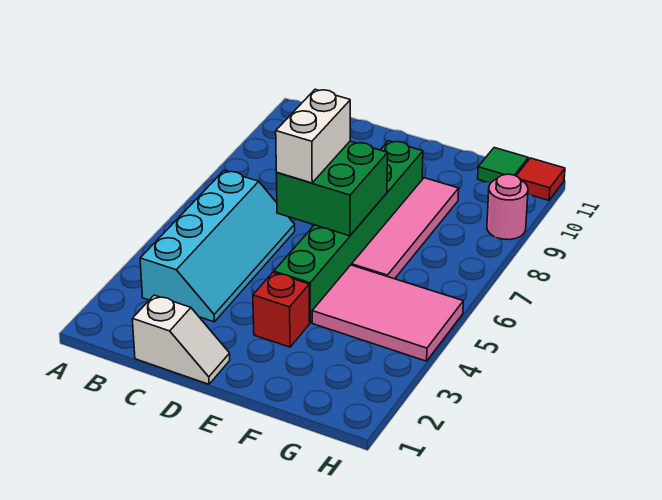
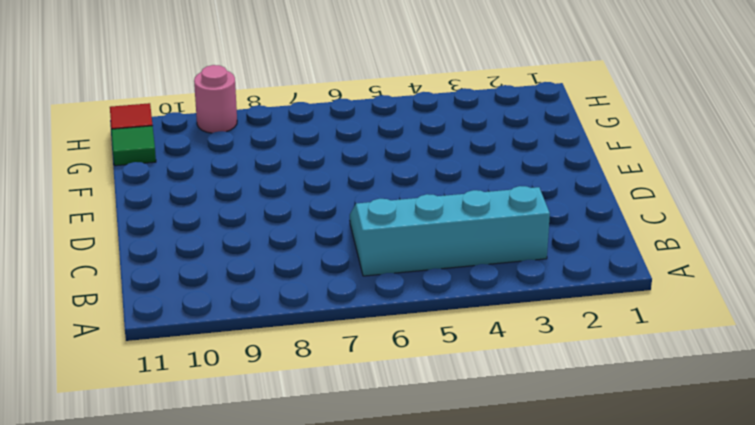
none -> white slope C1:D1 level 1 top C
none -> red brick E3 level 1

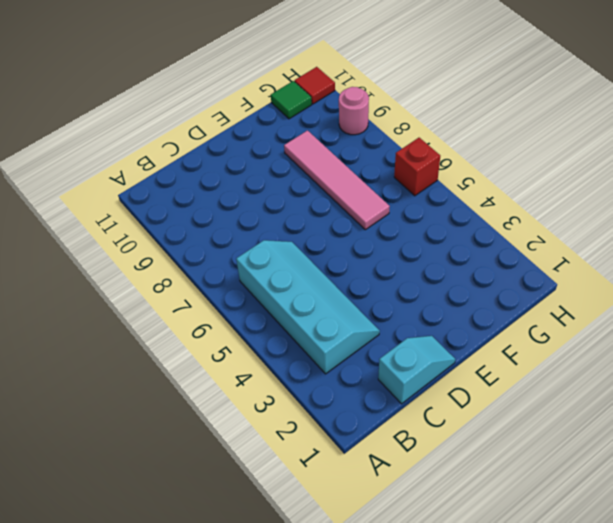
cyan slope C1:D1 level 1 top C -> white slope C1:D1 level 1 top C
red brick H6 level 1 -> red brick E3 level 1
none -> green brick E4:E9 level 1
none -> pink tile F4:H5 level 1

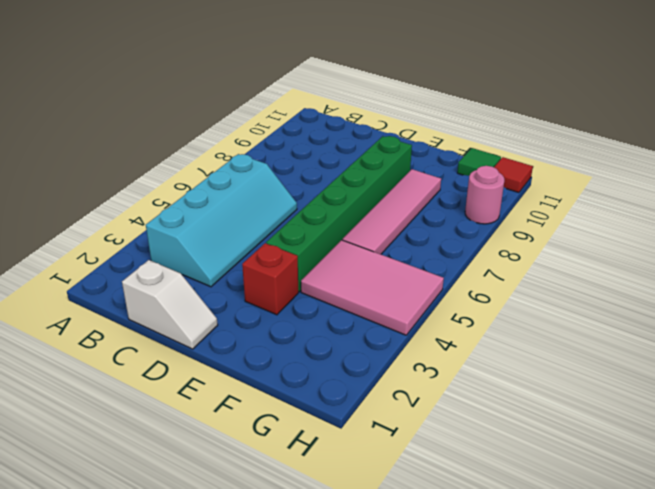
none -> green brick D6:E7 level 2
none -> white brick D6:D7 level 3

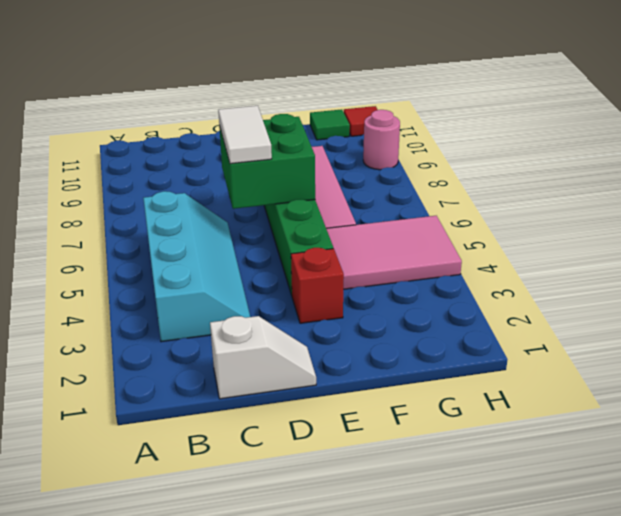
white tile D6:D7 level 3 -> white brick D6:D7 level 3

